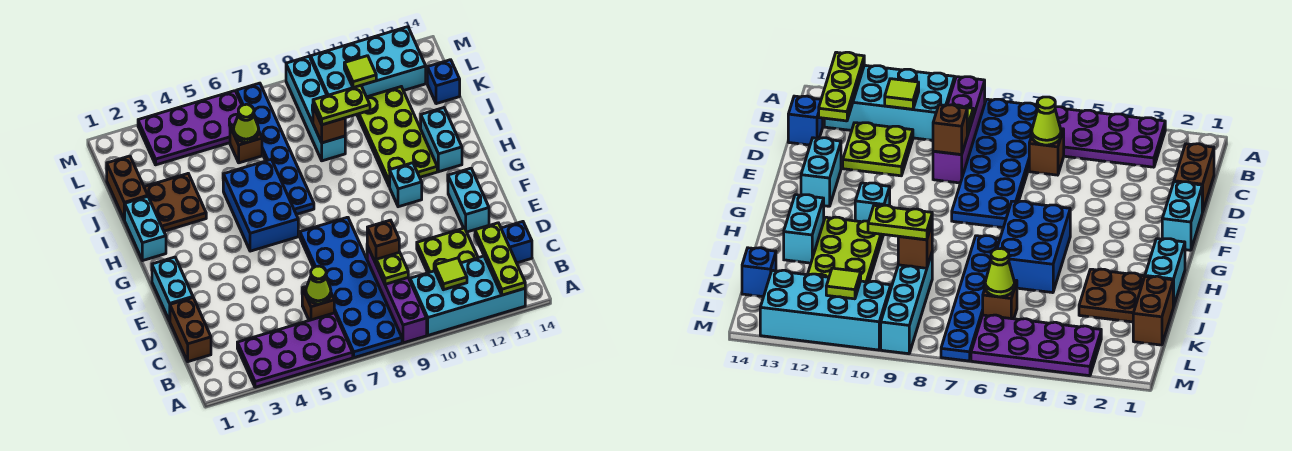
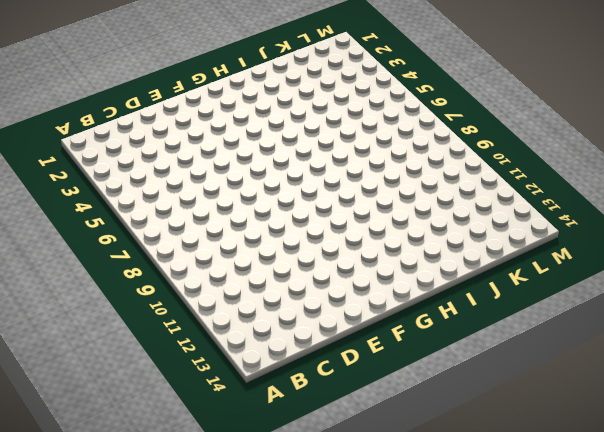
none -> purple plate A3:B6 level 1
none -> blue plate A7:F8 level 1
none -> purple brick A9:D9 level 1
none -> cyan brick A10:B13 level 1

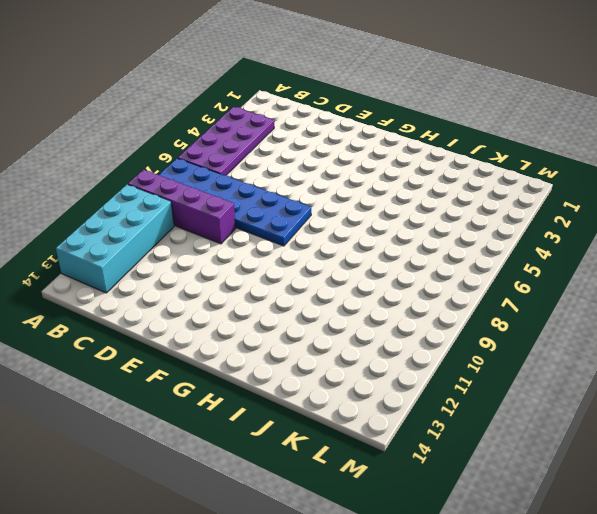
none -> brown brick C1:D1 level 1
none -> brown brick C6 level 1
none -> lime plate C11:D12 level 1
none -> blue brick C14 level 1

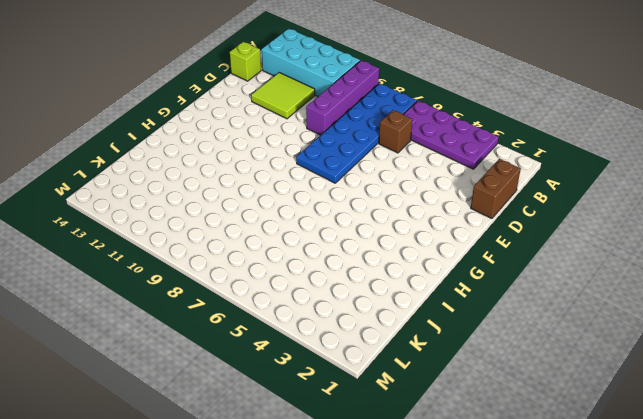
lime tile C11:D12 level 1 -> lime plate C11:D12 level 1
lime brick C14 level 1 -> blue brick C14 level 1
none -> cyan brick E1:F1 level 1
none -> cyan brick E13:F13 level 1
none -> blue brick G5:I6 level 1
none -> cyan brick G11 level 1

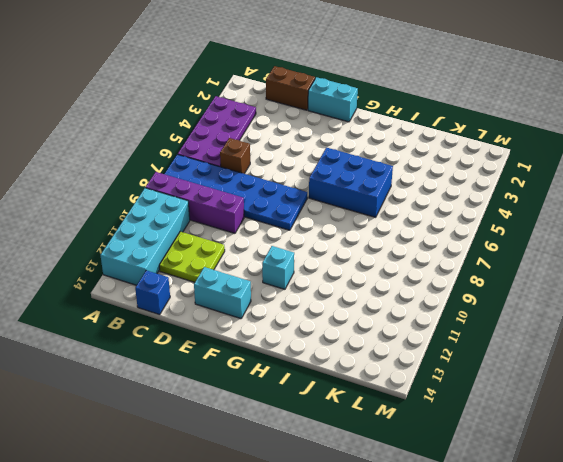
none -> cyan brick H1:I1 level 1
none -> blue plate H7:M7 level 1
none -> lime plate H11:K12 level 1
none -> cyan brick H13:I13 level 1

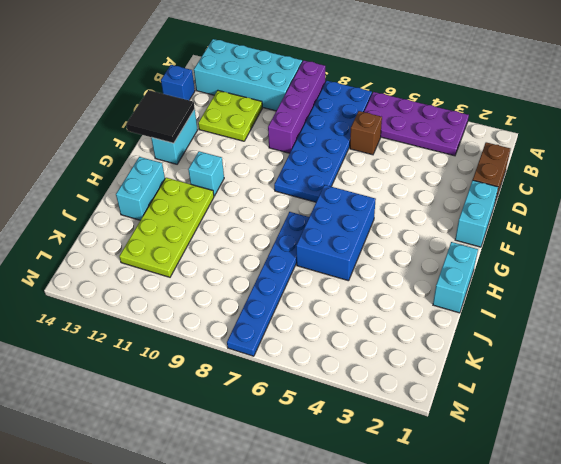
black tile E13:F14 level 2 -> none
none -> brown plate I2:J3 level 1
none -> brown brick J1:K1 level 1
none -> cyan brick J9:M9 level 1
none -> brown brick K6 level 1

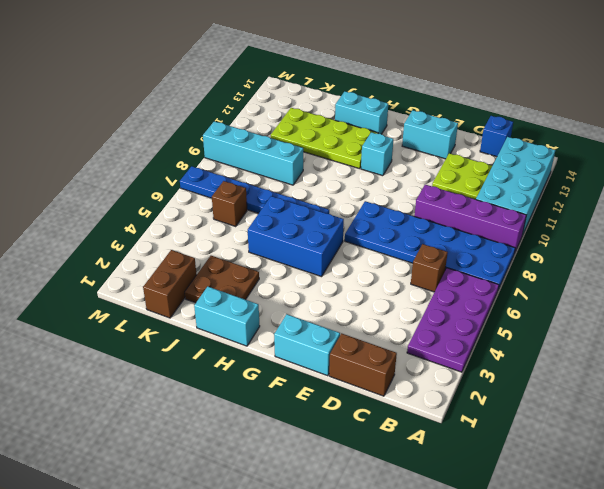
brown brick K1:K2 level 1 -> brown brick J1:K1 level 1
none -> blue brick K14 level 1
none -> purple plate L3:M6 level 1
none -> cyan brick L10:M13 level 1
none -> lime plate A13:C13 level 2

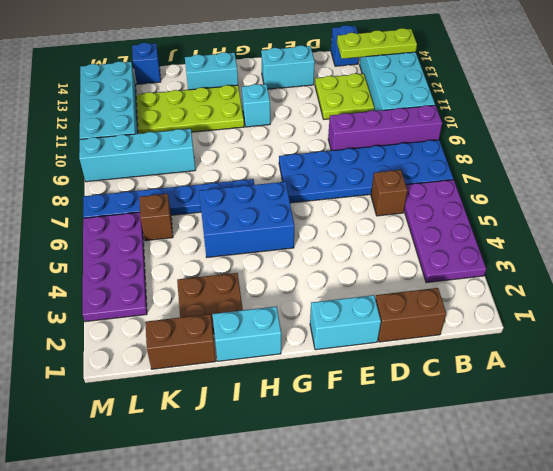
none -> lime tile B11 level 2
none -> lime cone C6 level 2
none -> lime plate C9 level 2
none -> brown brick D9 level 2

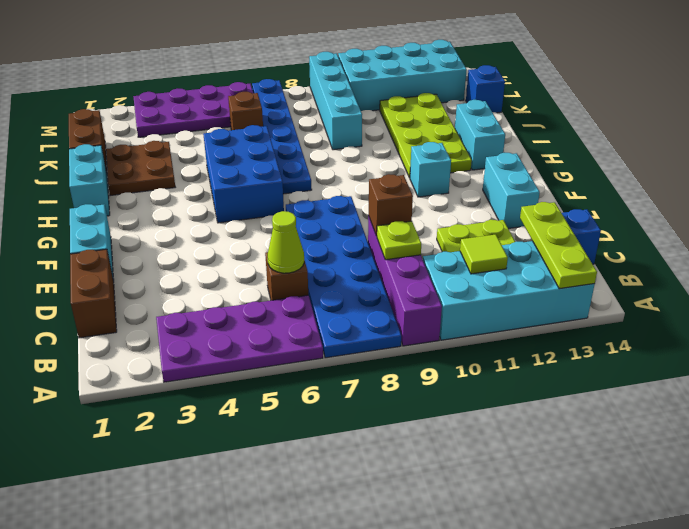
none -> brown brick J9 level 2
none -> lime cone K6 level 2
none -> lime tile L11 level 2
none -> lime plate J9:J10 level 3

